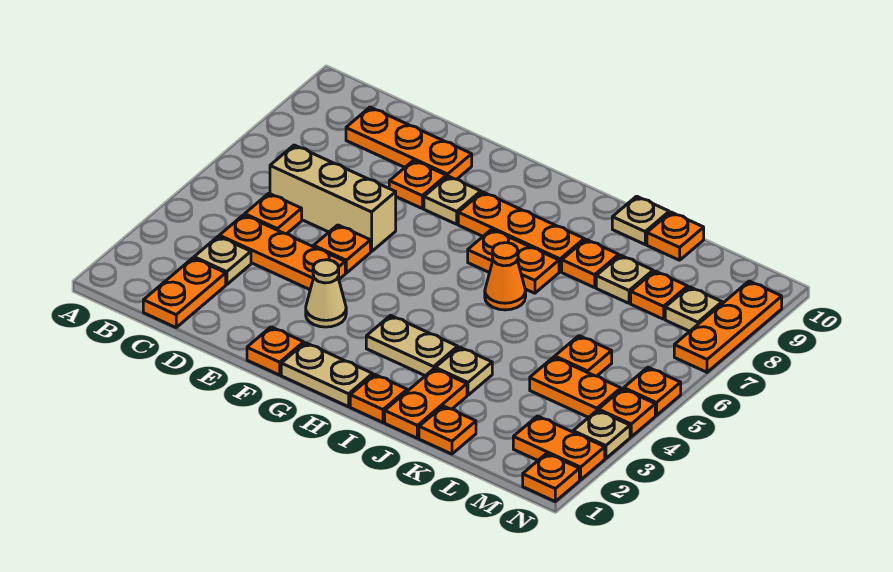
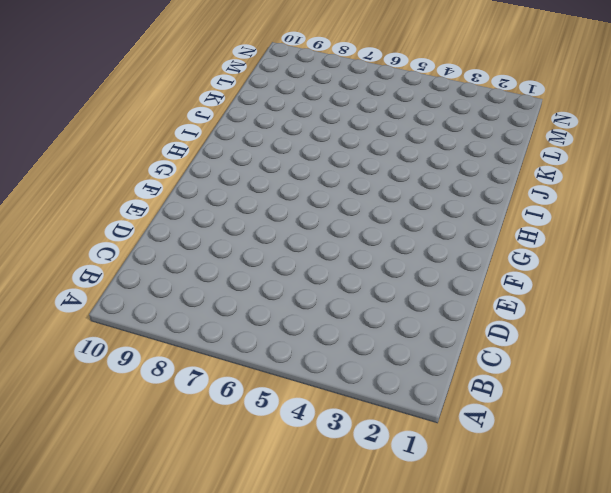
none -> orange plate C1:C2 level 1
none -> tan plate C3 level 1
none -> orange plate C4:E4 level 1
none -> orange plate C5 level 1

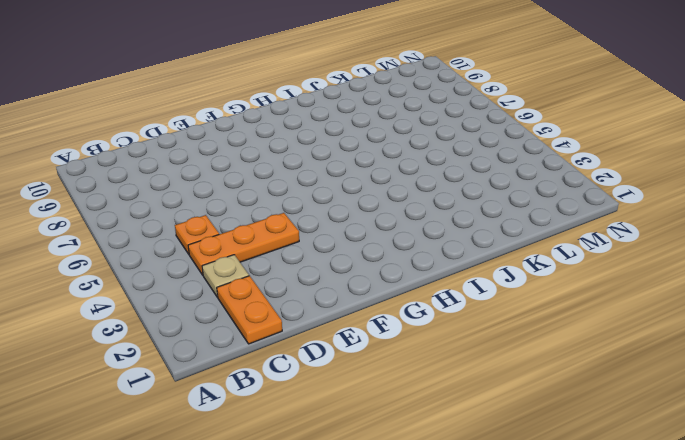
none -> tan brick C6:E6 level 1
none -> orange plate C9:E9 level 1
none -> orange plate E5 level 1
none -> orange plate E8 level 1

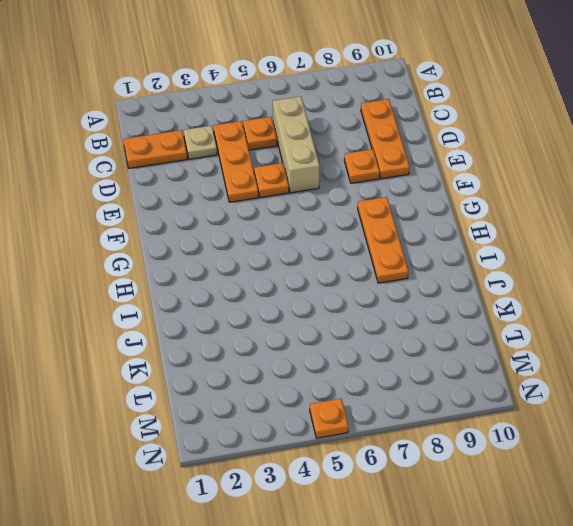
none -> orange plate F1 level 1
none -> tan cone F3 level 1
none -> tan plate F8 level 1
none -> tan plate G1:H1 level 1

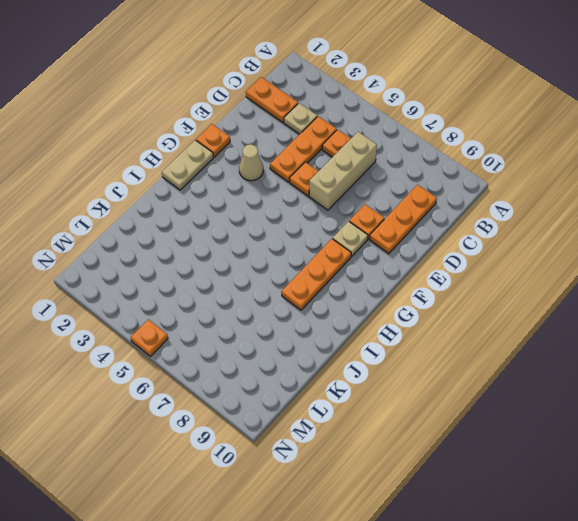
none -> tan plate H3:I3 level 1
none -> orange plate H7:I7 level 1
none -> orange plate I1 level 1
none -> orange cone I6 level 1

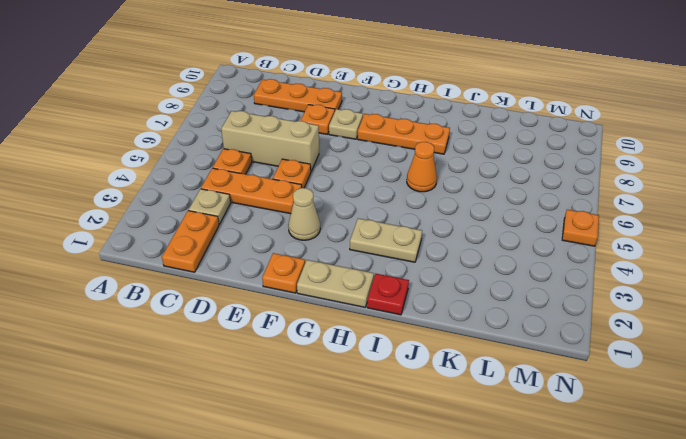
red plate I1 level 1 -> orange plate I1 level 1
none -> orange plate H7:I7 level 1
none -> orange plate J1:J2 level 1
none -> tan plate J3 level 1
none -> orange plate J8 level 1

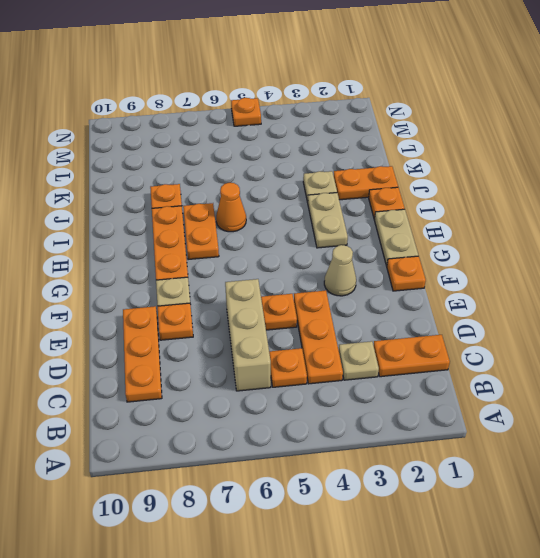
none -> tan plate J10 level 1
none -> orange plate K1 level 1
none -> tan plate K8 level 1
none -> orange plate K10 level 1

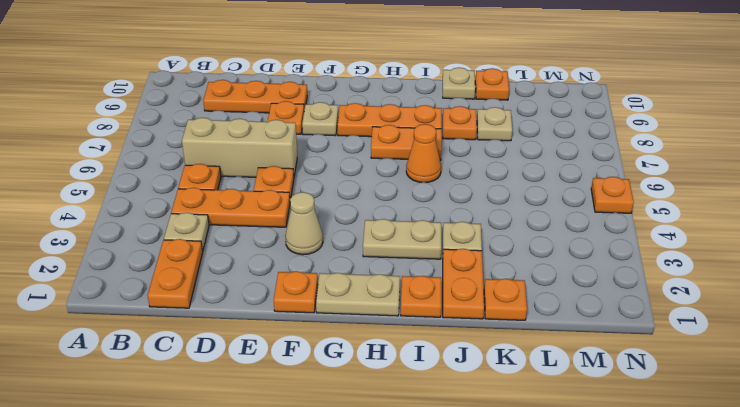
none -> orange plate L4:M4 level 1
none -> orange plate L5 level 1
none -> orange plate L8 level 1
none -> orange plate M2:N2 level 1

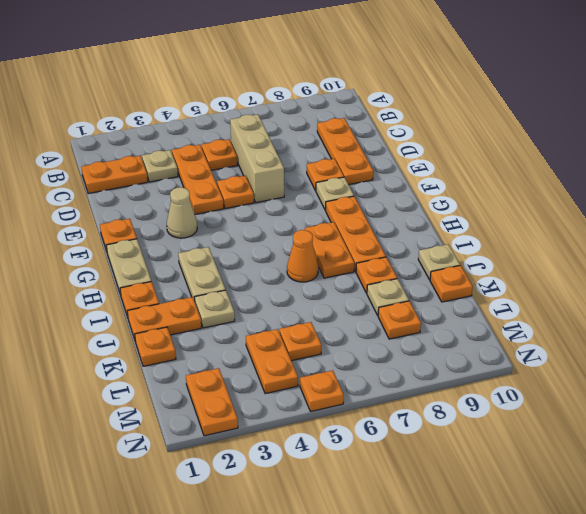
none -> tan plate M8 level 1
none -> orange plate N1 level 1
none -> tan plate N3 level 1
none -> orange plate N4 level 1

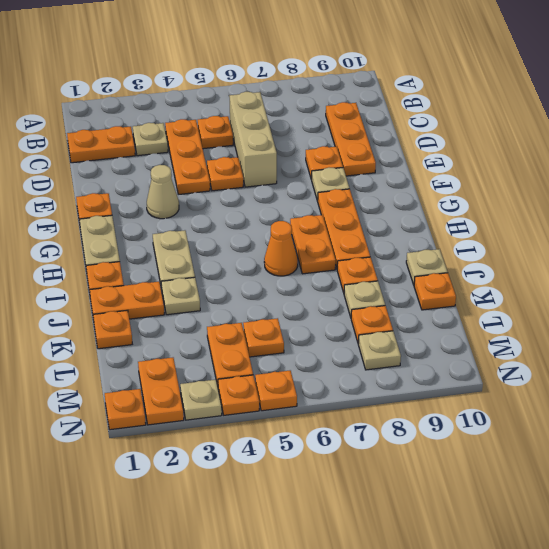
none -> orange plate N7:N9 level 1

